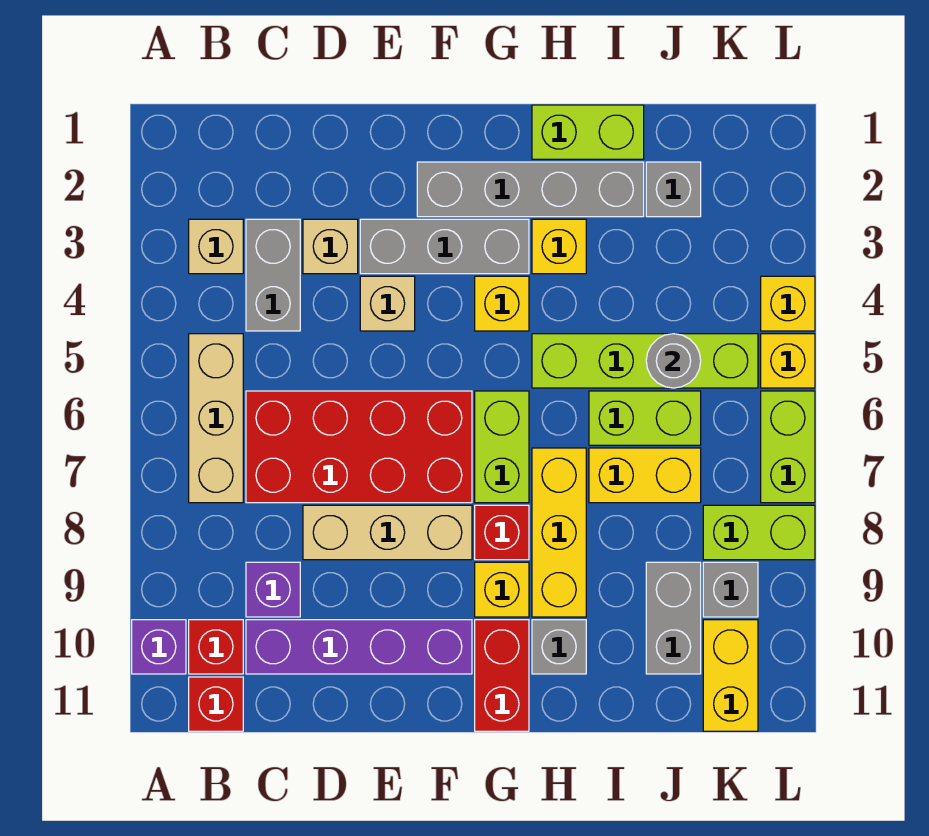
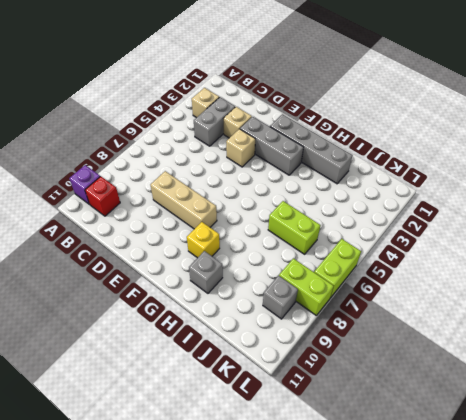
none -> tan brick B5:B7 level 1
none -> red brick B11 level 1
none -> red brick C6:F7 level 1
none -> purple brick C9 level 1

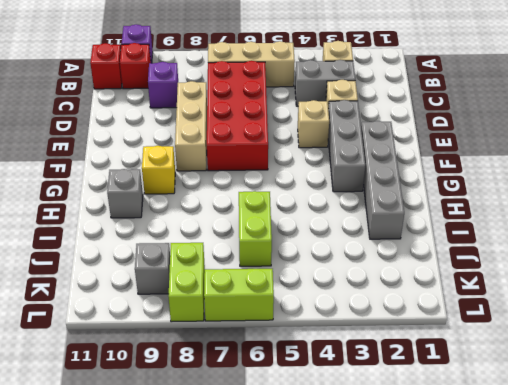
none -> purple brick C10:F10 level 1
none -> yellow brick G4 level 1
none -> lime brick G6:G7 level 1
none -> red brick G8 level 1

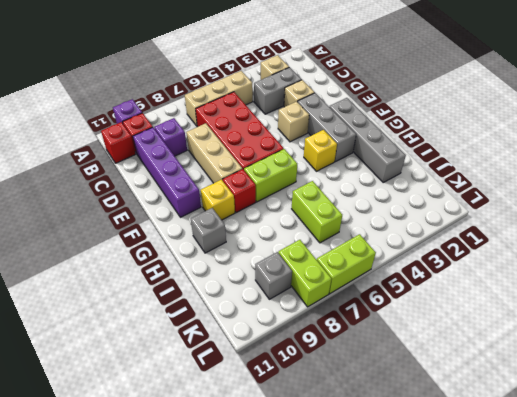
none -> red brick G10:G11 level 1
none -> lime brick H1:I1 level 1
none -> yellow brick H3 level 1
none -> lime brick H5:K5 level 1

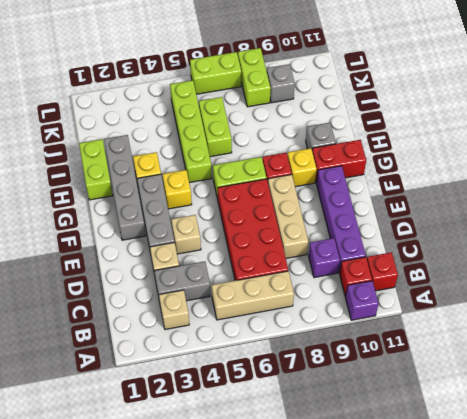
none -> yellow brick H7:H9 level 1
none -> yellow brick I7:J7 level 1
none -> grey brick J2 level 1
none -> grey brick J9:J10 level 1

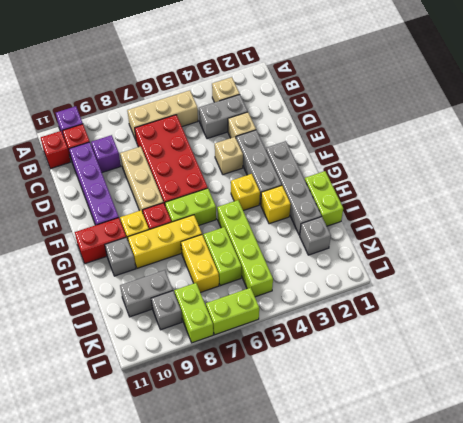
none -> yellow brick K10:K11 level 1
none -> yellow brick L4 level 1
none -> yellow brick L5 level 1
none -> grey round brick J5 level 2

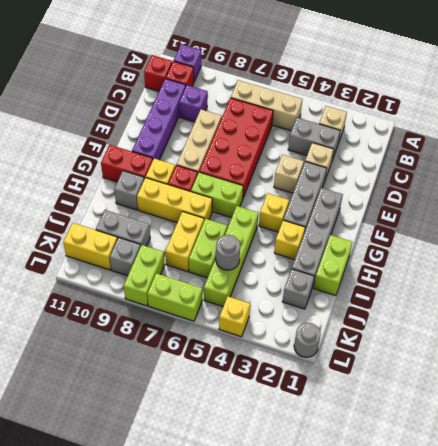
grey round brick L1 level 1 -> none
none -> yellow brick L5 level 1

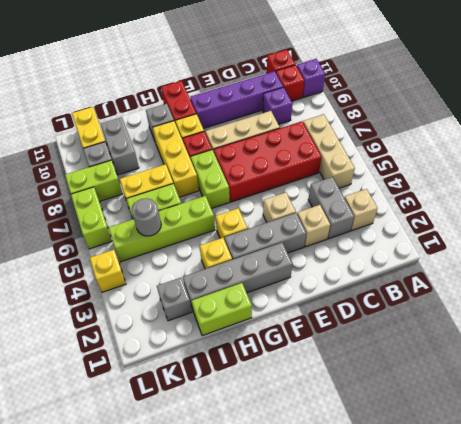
none -> yellow brick L5 level 1

